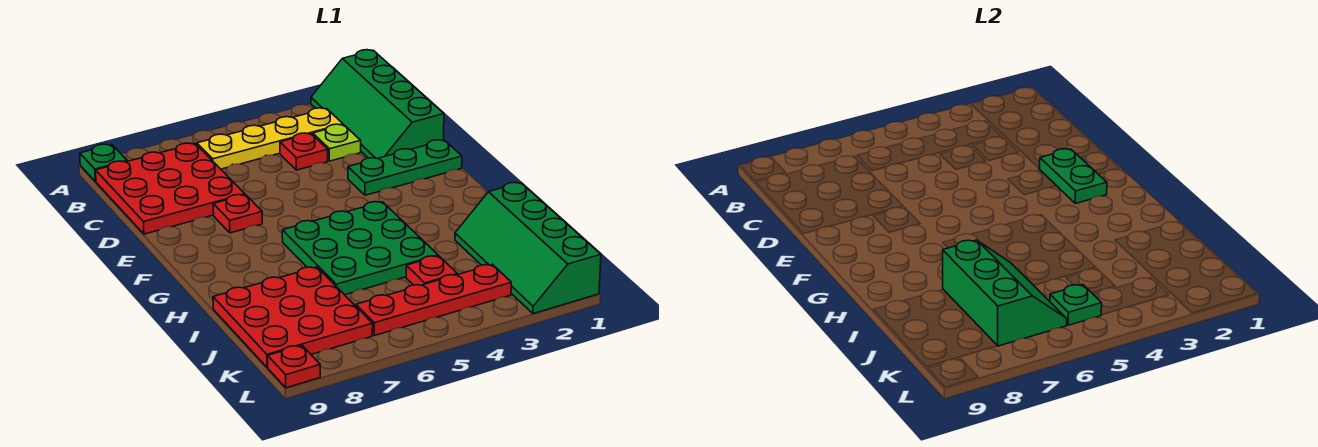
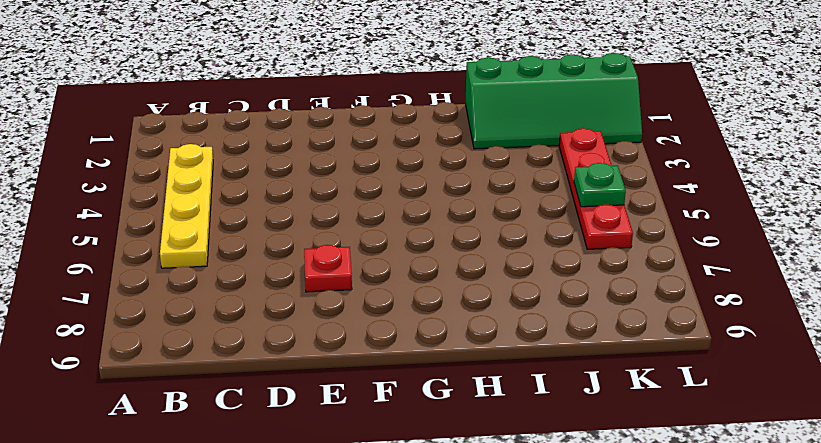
none -> green slope A1:D2 level 1 top 1
none -> green plate A9 level 1
none -> red plate B7:D9 level 1

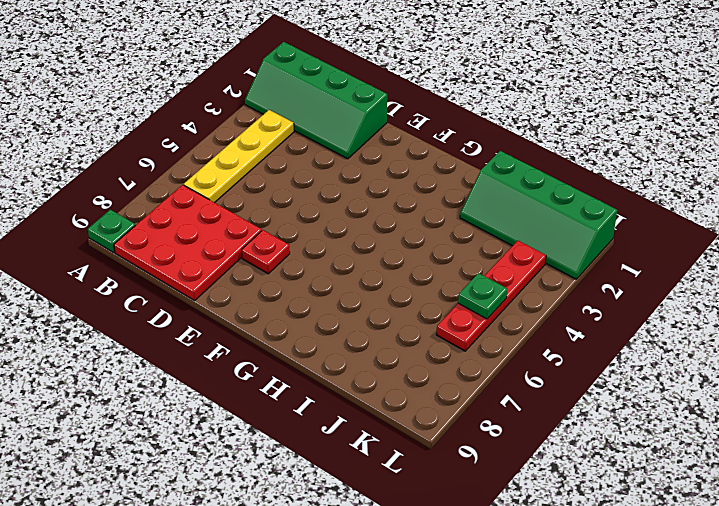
none -> lime plate C3 level 1
none -> red plate C4 level 1
none -> green plate E1:E3 level 1

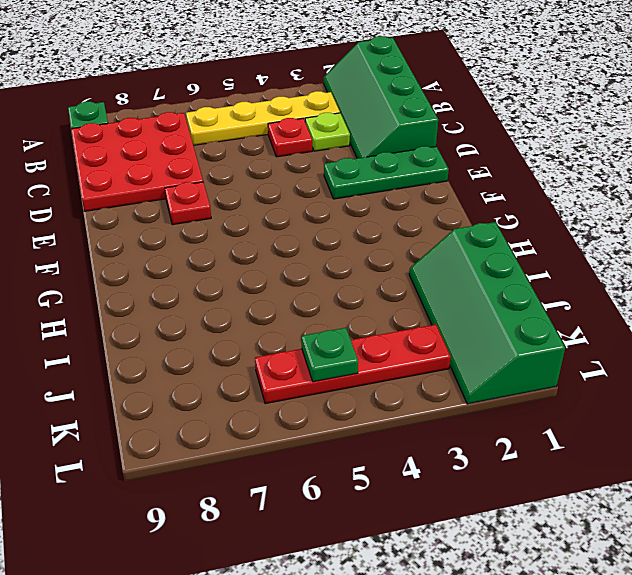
none -> green plate G4:I6 level 1
none -> red plate I7:K9 level 1
none -> red plate J4 level 1

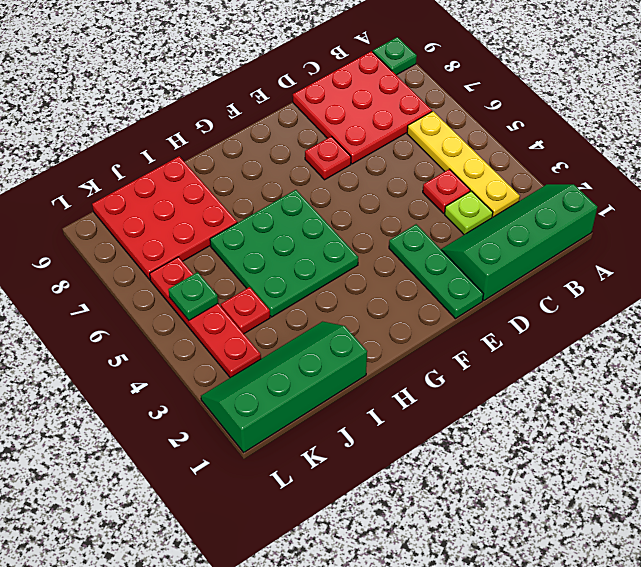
none -> red plate L9 level 1
none -> green plate E2:F2 level 2
none -> green slope I6:K7 level 2 top 7

